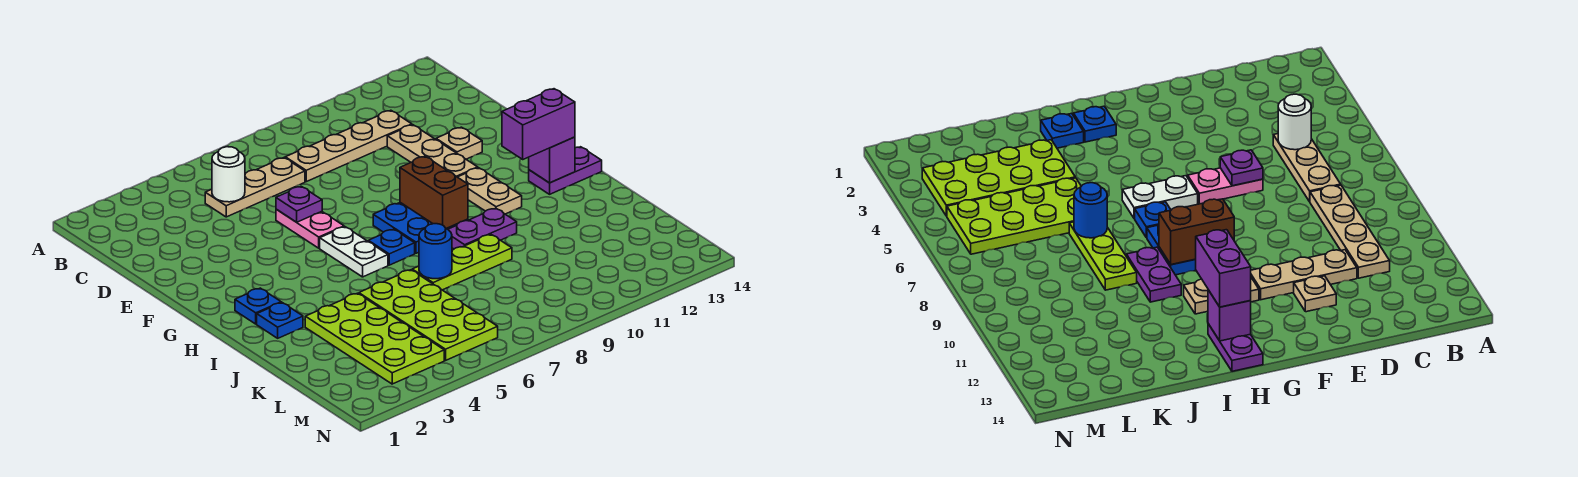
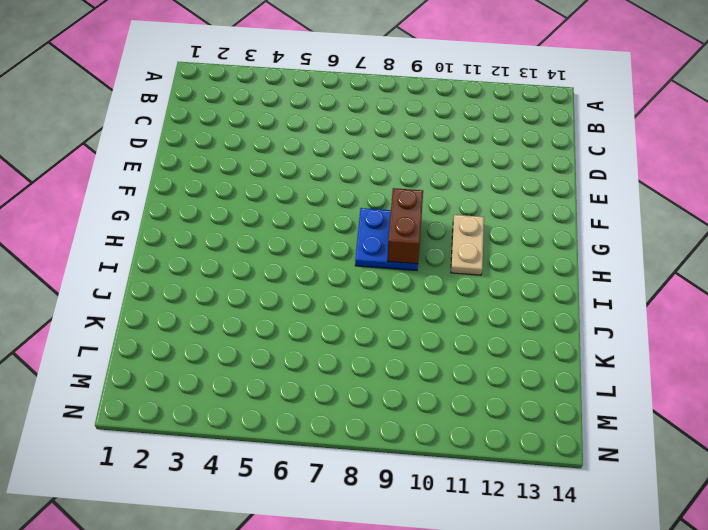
none -> tan plate C5:C7 level 1
none -> tan plate C8:C11 level 1
none -> tan plate D11:F11 level 1

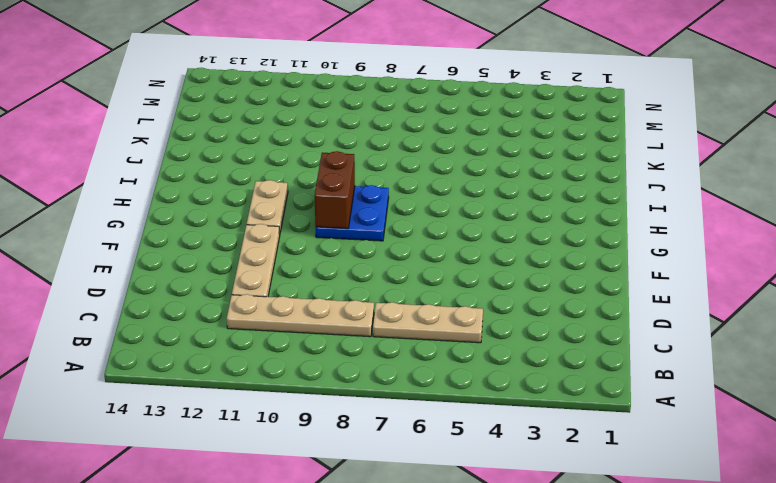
none -> pink plate E6:F6 level 1
none -> tan plate E12 level 1
none -> white plate G6:H6 level 1

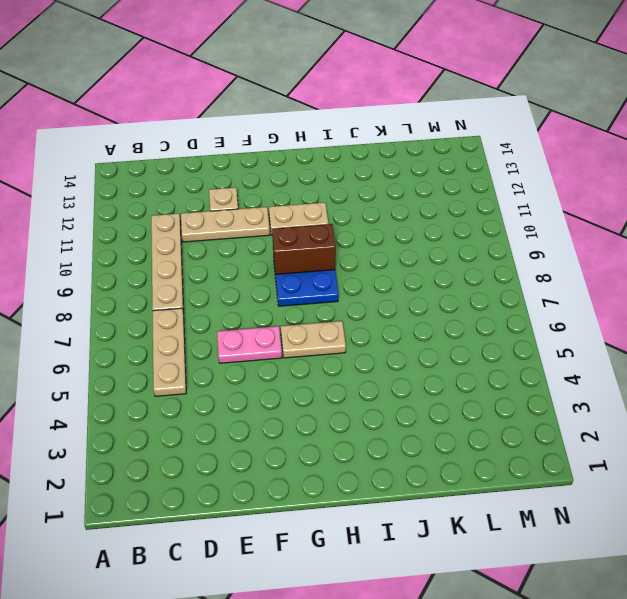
tan plate G6:H6 level 1 -> white plate G6:H6 level 1
none -> blue plate H2 level 1
none -> blue plate H7 level 1
none -> purple plate H13:H14 level 1

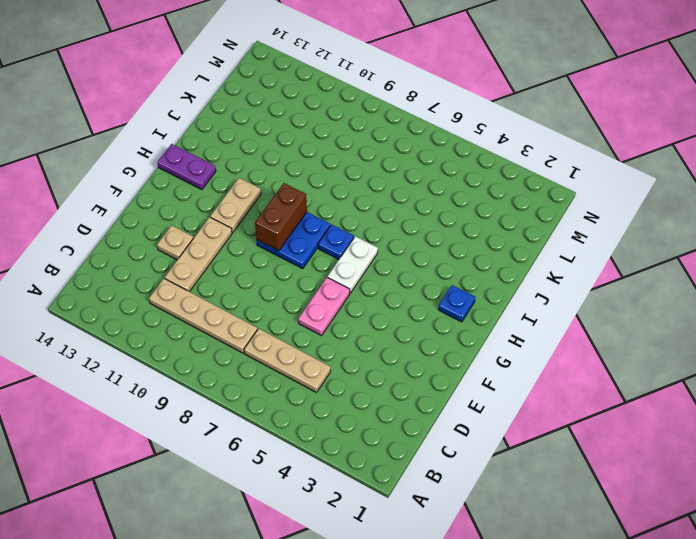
none -> blue plate I2 level 1
none -> purple plate I9:I10 level 1
none -> lime plate J3:M4 level 1

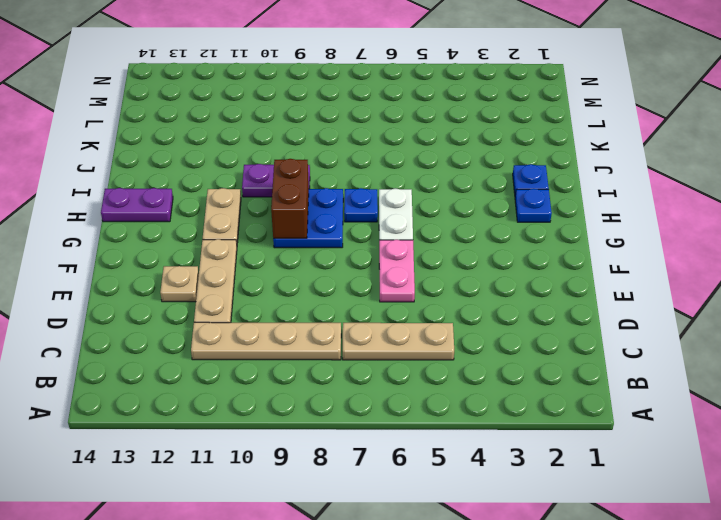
none -> lime plate J3:M4 level 1
none -> lime plate J5:M6 level 1
none -> lime plate J7:J9 level 1

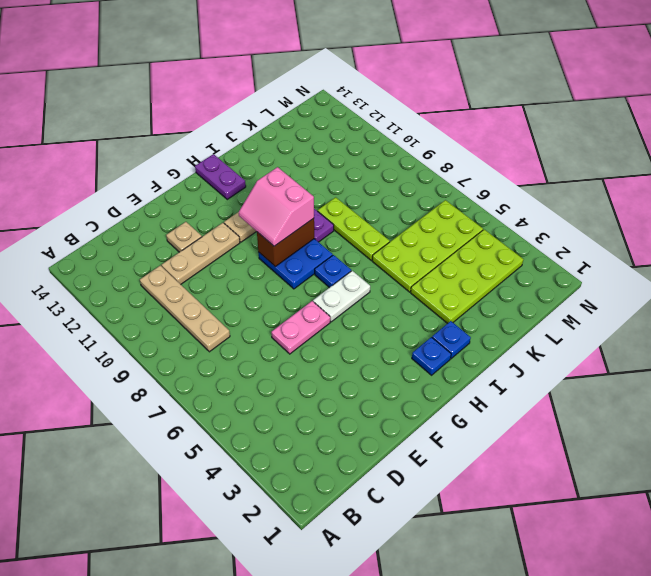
pink slope G9:H10 level 3 top H -> none
none -> tan plate C5:C7 level 1
none -> white round brick C5 level 2
none -> purple plate E6 level 2

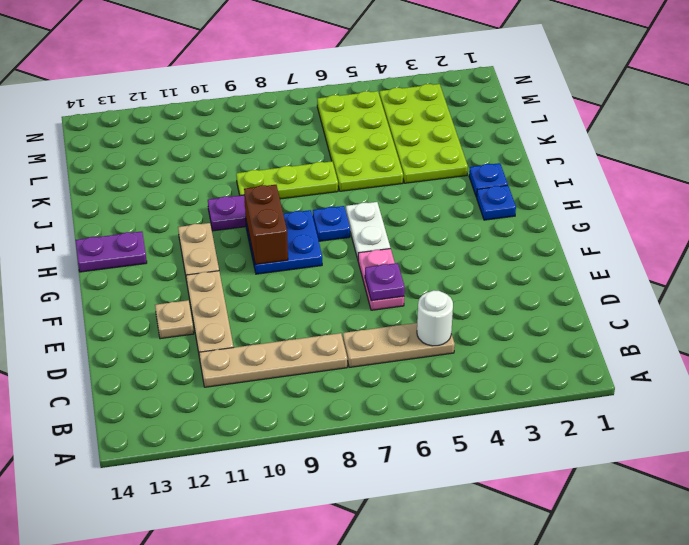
none -> purple brick H13 level 2
none -> blue round brick J7 level 2
none -> purple brick H12:H13 level 3

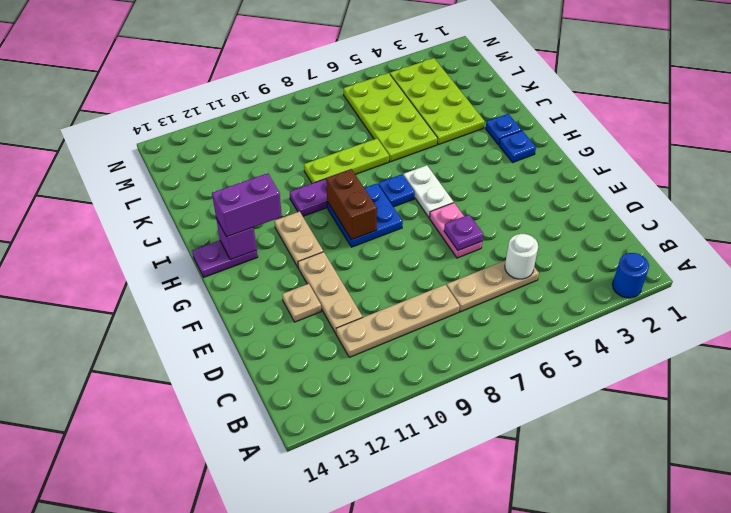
blue round brick A2 level 1 -> blue round brick J7 level 2

